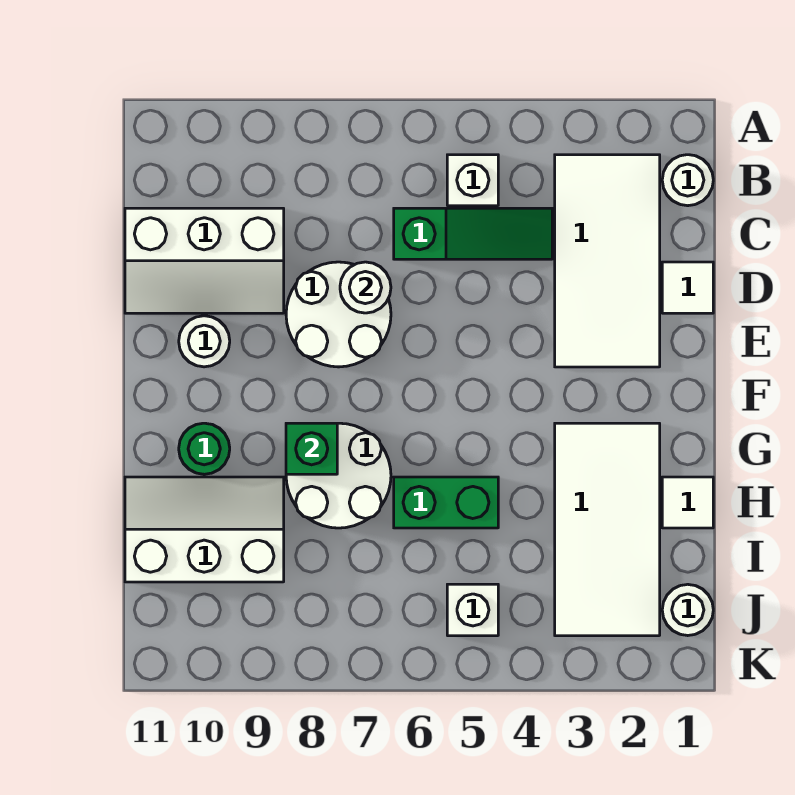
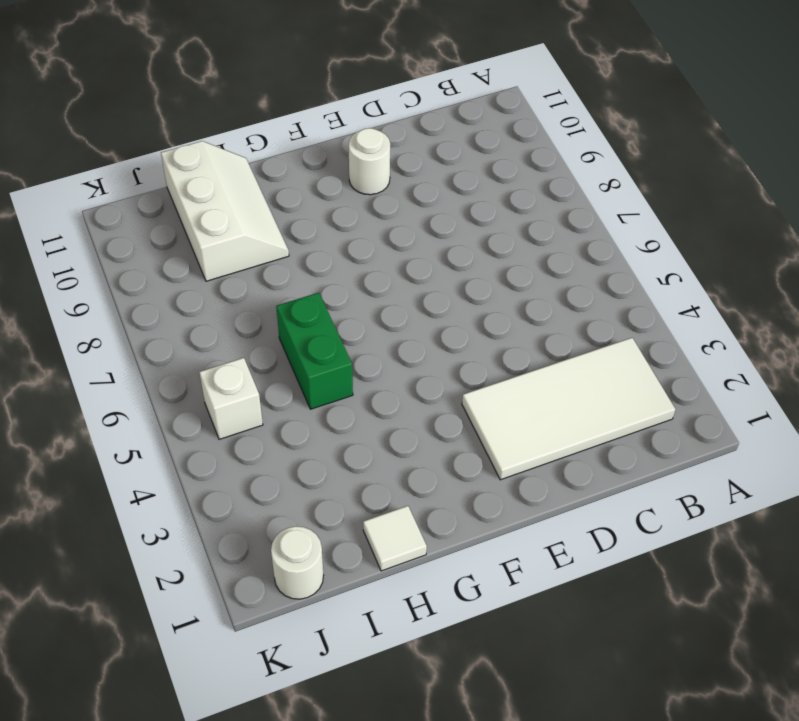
none -> white round brick B1 level 1
none -> white brick B5 level 1
none -> green slope C4:C6 level 1 top 6

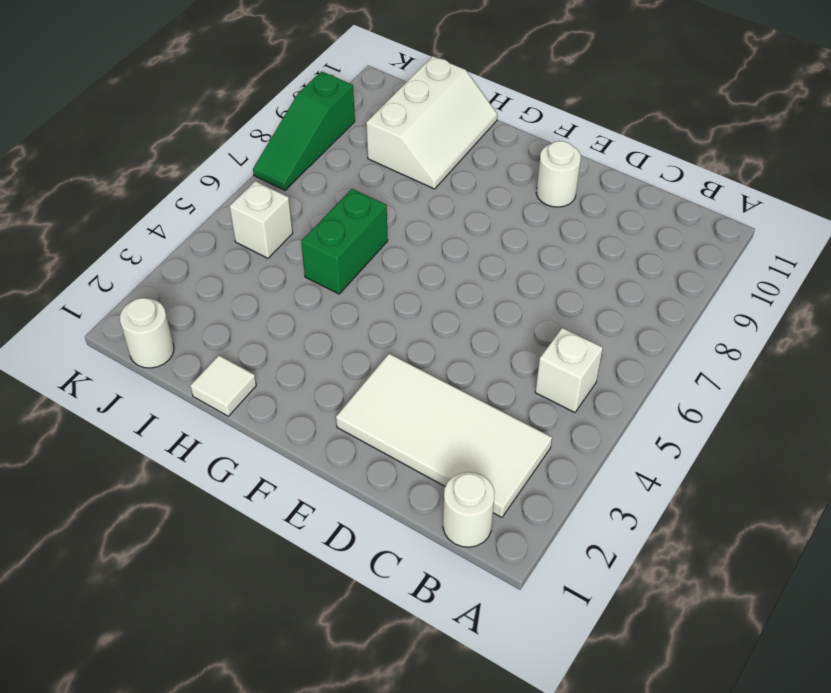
green slope K7:K9 level 1 top 9 -> green slope C4:C6 level 1 top 6
none -> white slope C9:D11 level 1 top C
none -> white tile D1 level 1
none -> white round brick D7:E8 level 1

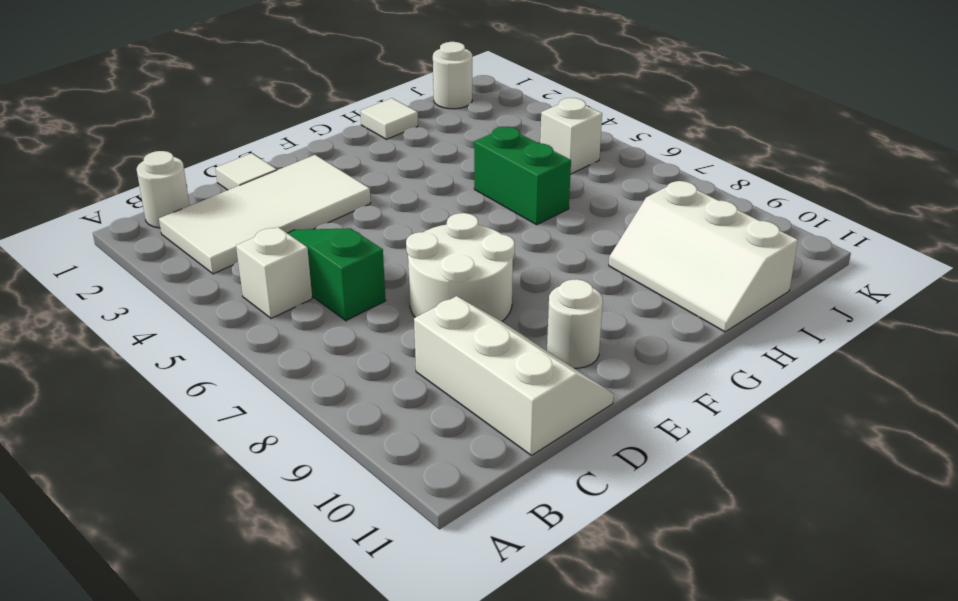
none -> white tile G2:J3 level 1
none -> white round brick G7:H8 level 1
none -> green round brick G10 level 1

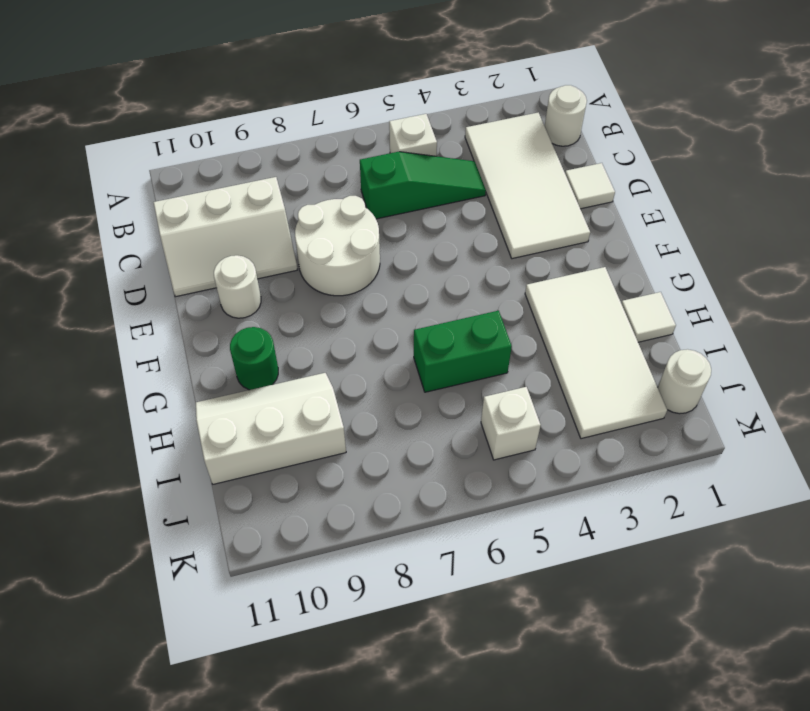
none -> white round brick G7:H8 level 1
none -> white round brick D7 level 2
none -> green brick G8 level 2

